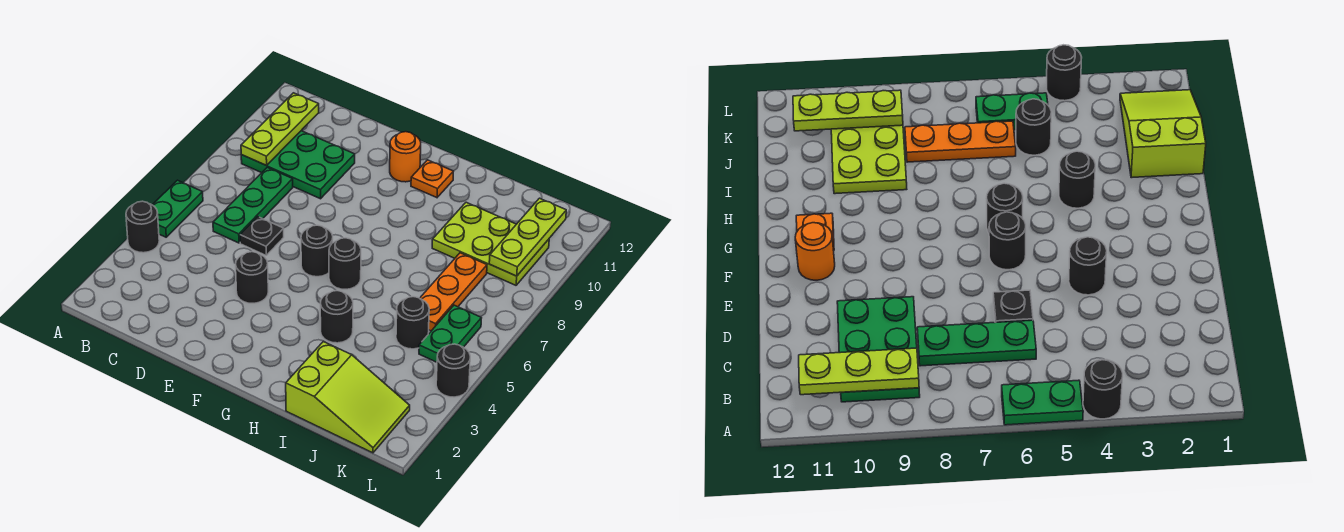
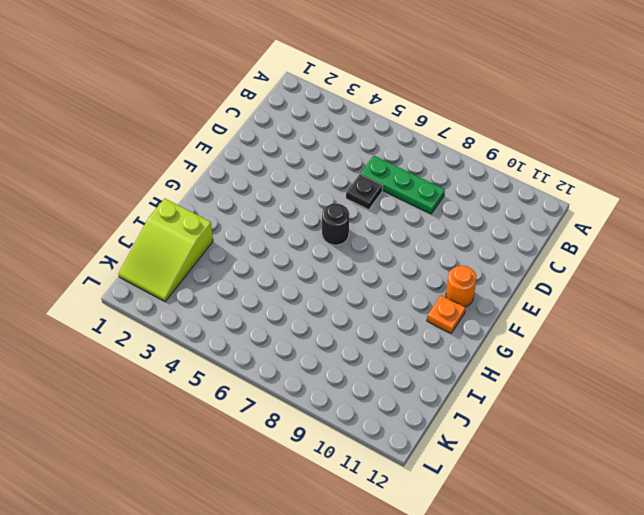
none -> black round brick A4 level 1
none -> green plate A5:A6 level 1
none -> green plate B9:D10 level 1

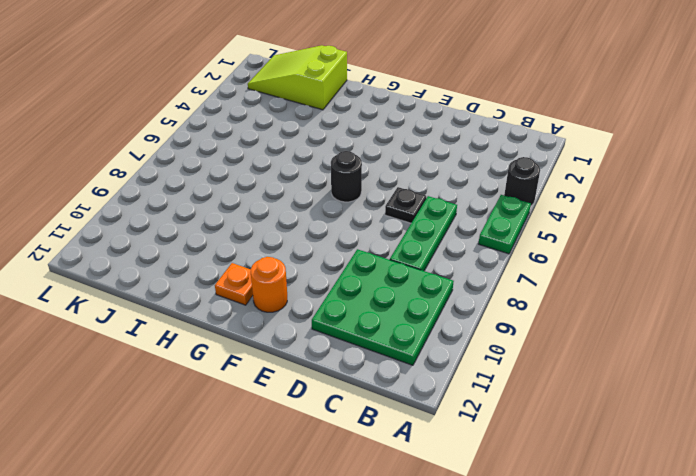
green plate B9:D11 level 1 -> green plate B9:D10 level 1
none -> black round brick E4 level 1
none -> black round brick G6 level 1
none -> black round brick H4 level 1

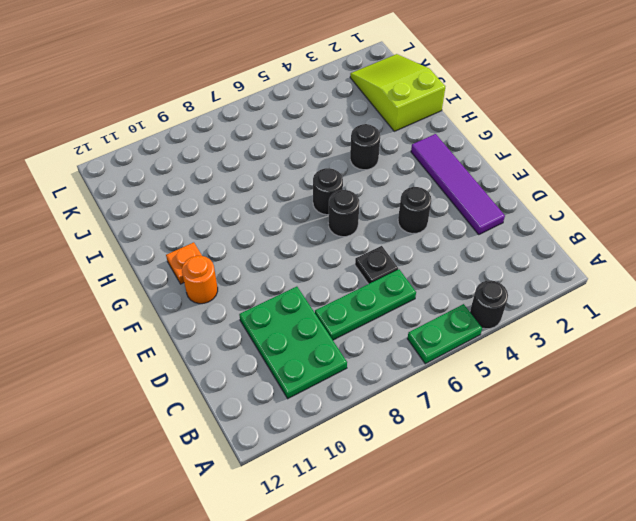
purple tile D2:G2 level 1 -> none
none -> lime plate I9:K10 level 1
none -> black round brick J5 level 1
none -> orange plate J6:J8 level 1

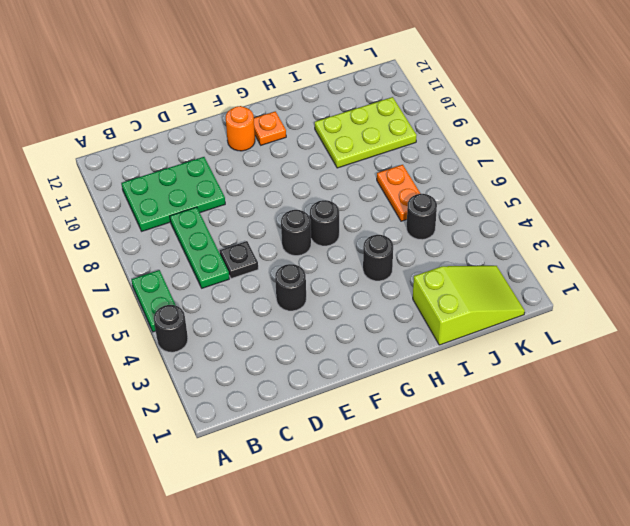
orange plate J6:J7 level 1 -> orange plate J6:J8 level 1
none -> green plate K5:K6 level 1
none -> black round brick L4 level 1
none -> lime plate B9:B11 level 2

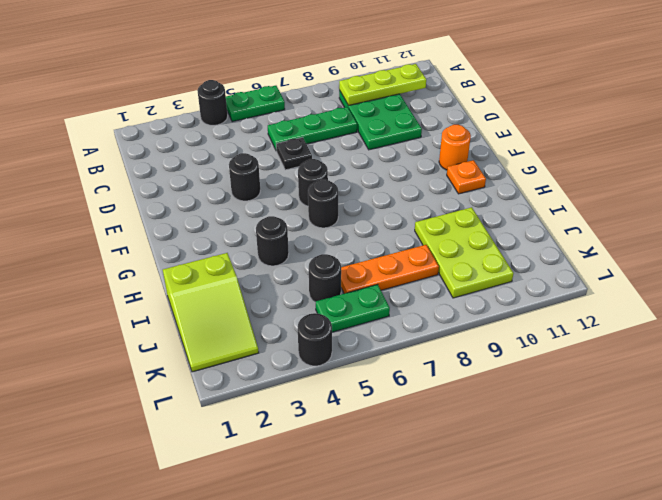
none -> lime plate K9:K11 level 2

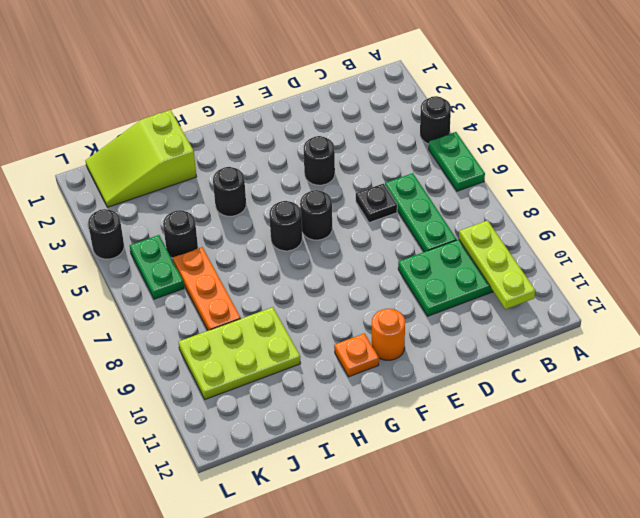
none -> lime plate K9:K11 level 2

